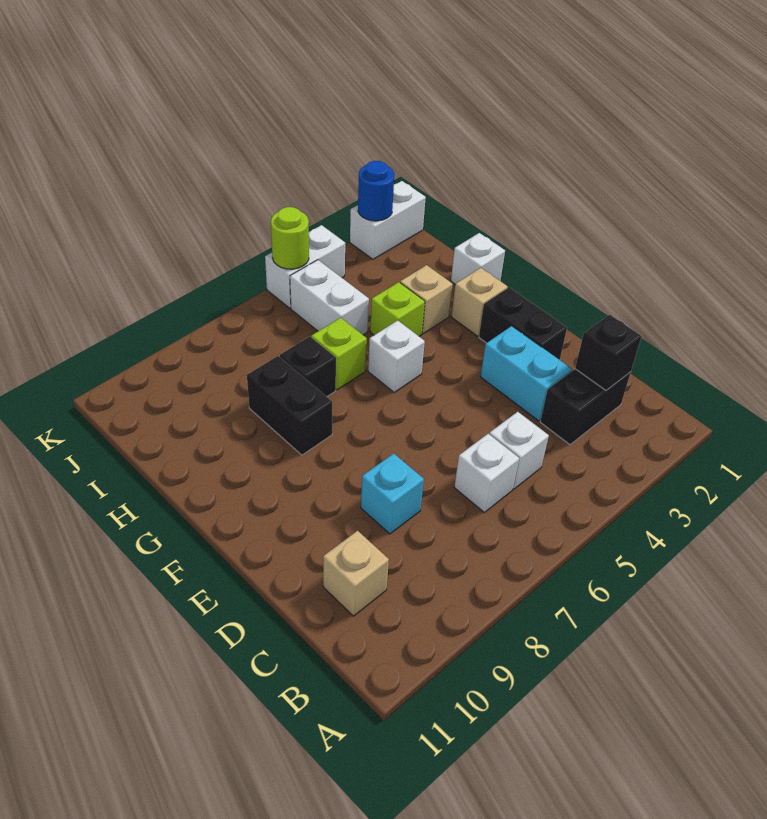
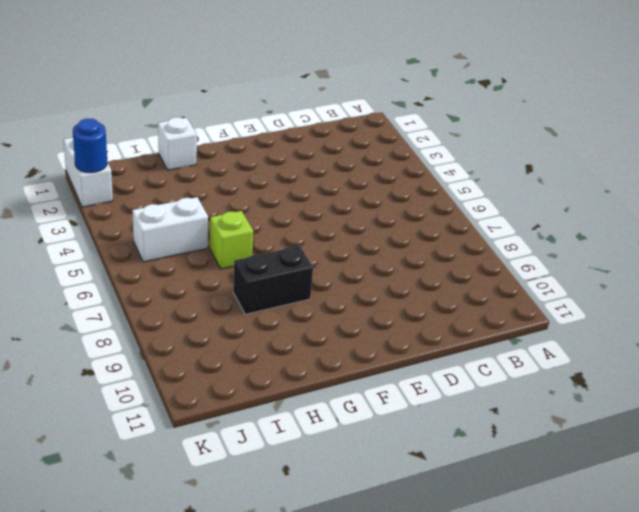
none -> black brick C2:C3 level 1
none -> white brick C5 level 1
none -> white brick C6 level 1

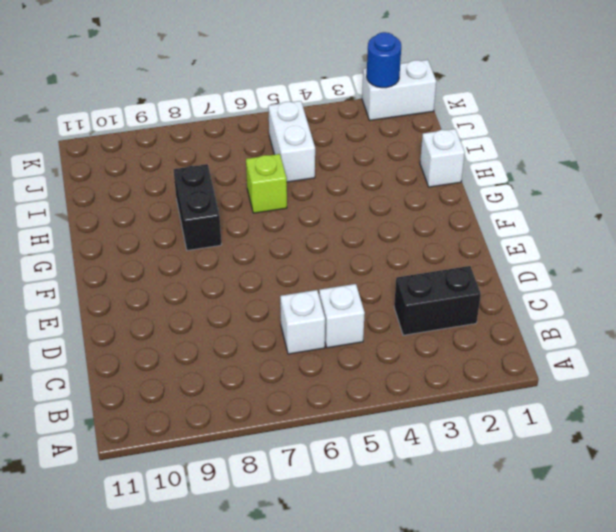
none -> tan brick C10 level 1
none -> cyan brick D3:E3 level 1
none -> cyan brick D8 level 1

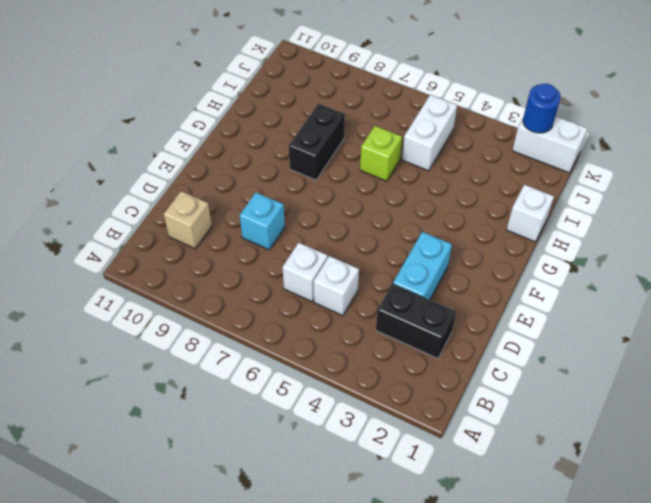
none -> black brick E2:F2 level 1
none -> tan brick G2 level 1
none -> white brick G5 level 1

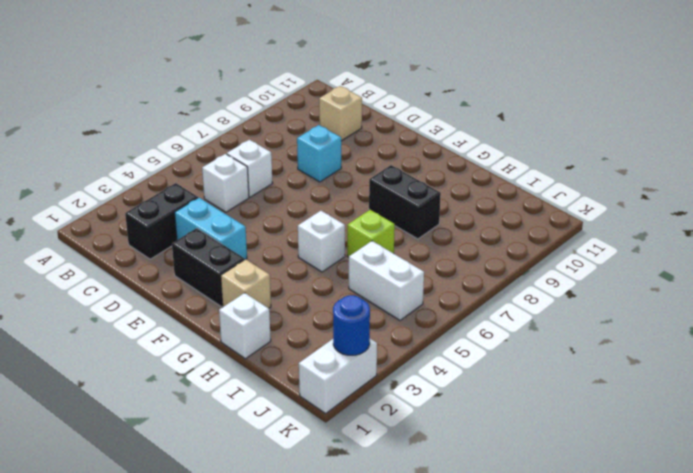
none -> tan brick H3 level 1
none -> lime brick H4 level 1
none -> black brick H7 level 1

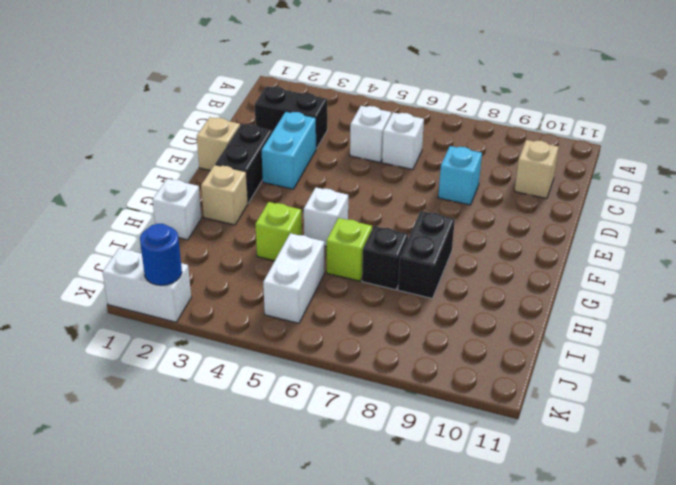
tan brick E1 level 1 -> tan brick H3 level 1
none -> white brick K4:K5 level 1
none -> black brick C2 level 2
none -> lime round brick K5 level 2

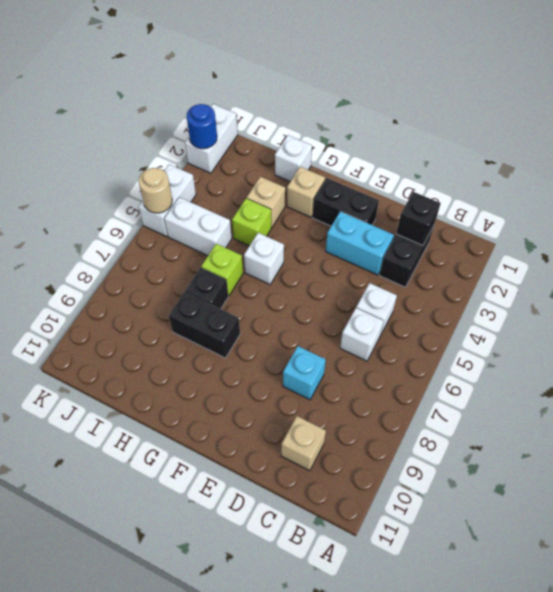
tan round brick K5 level 2 -> lime round brick K5 level 2

